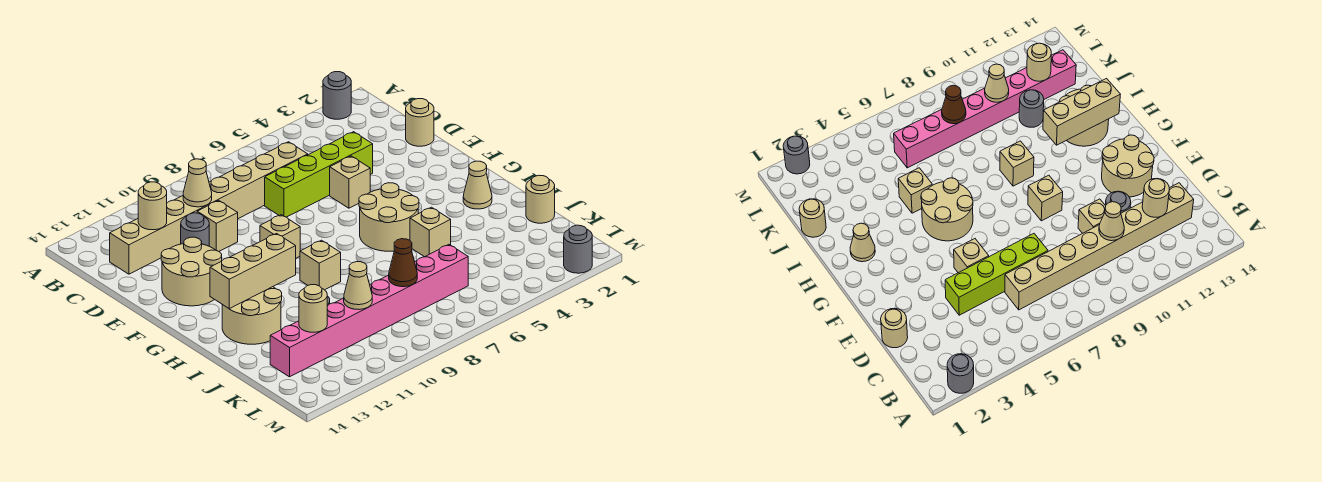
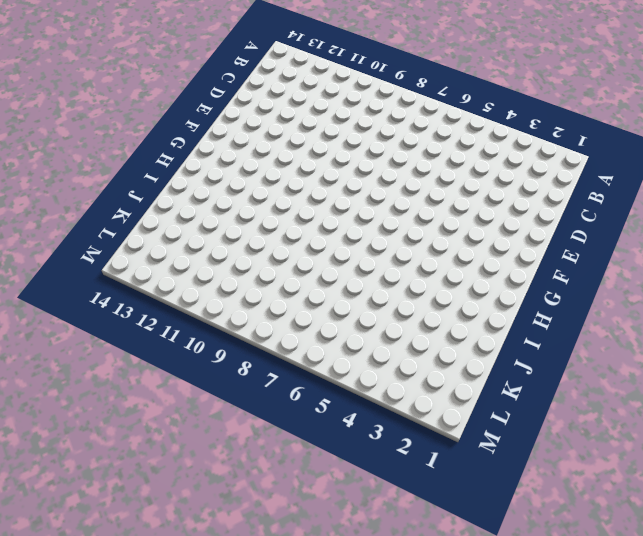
none -> grey round brick A2 level 1
none -> tan brick C6:C13 level 1
none -> tan round brick D1 level 1

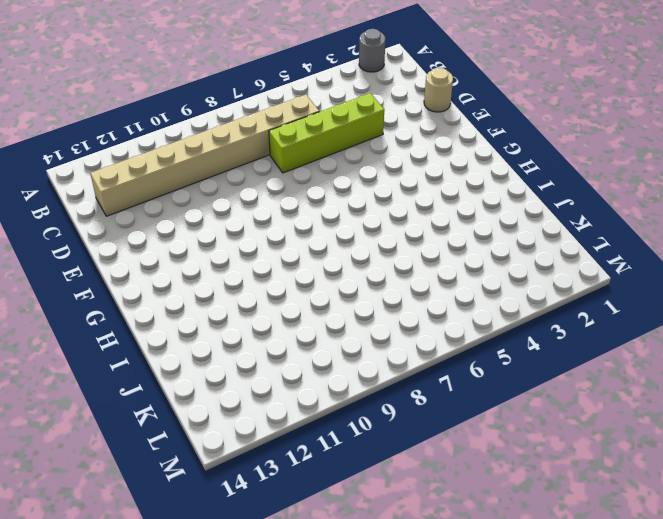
none -> tan brick D10 level 1
none -> grey round brick D11 level 1
none -> tan brick E5 level 1

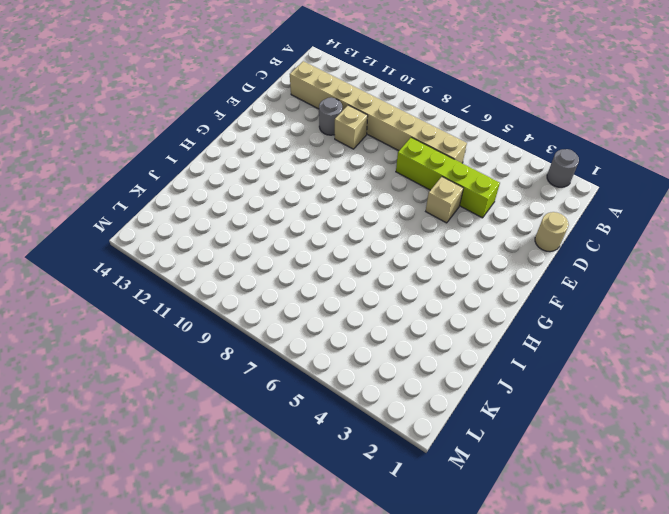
none -> tan round brick E12:F13 level 1
none -> tan brick F9 level 1
none -> tan round brick G5:H6 level 1

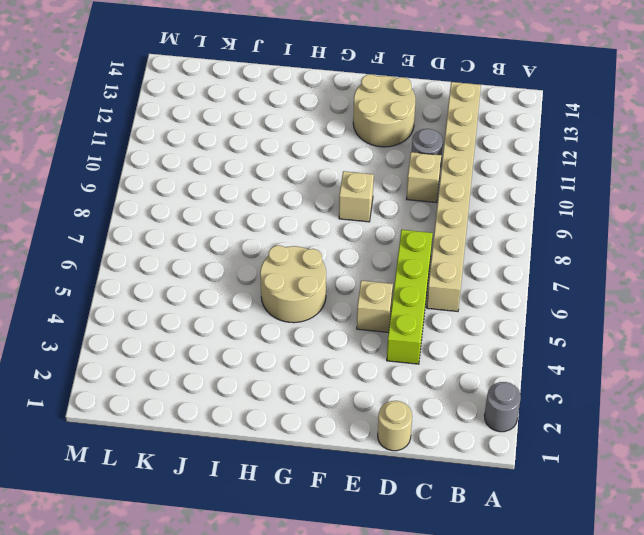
none -> tan cone H2 level 1
none -> tan brick H9 level 1
none -> tan round brick H12:I13 level 1

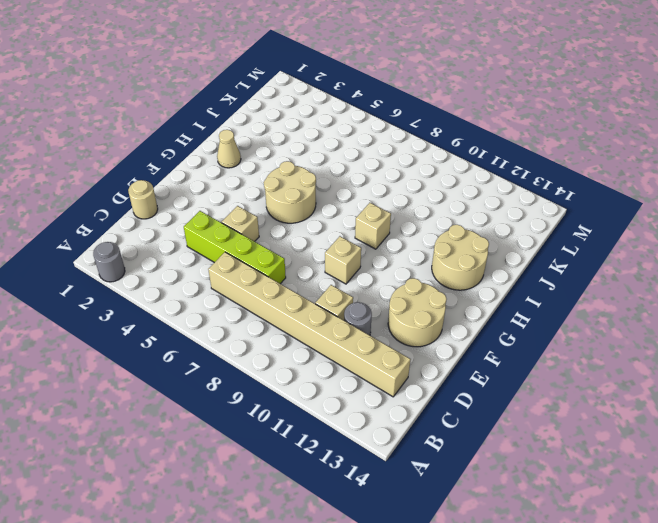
none -> tan brick I5 level 1
none -> tan round brick J1 level 1
none -> grey round brick J11 level 1

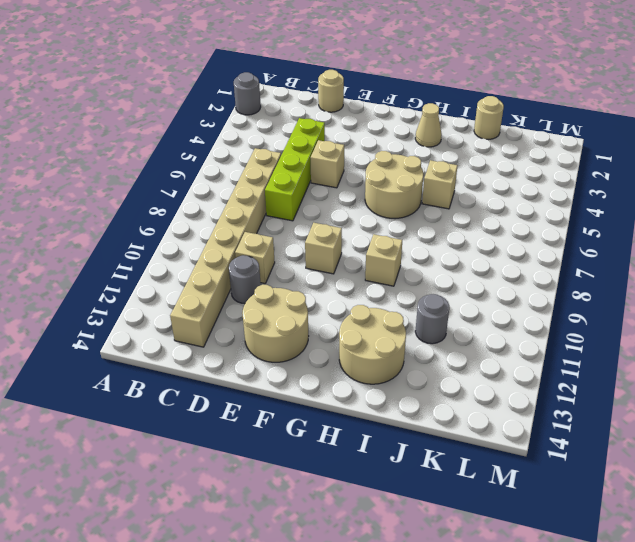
none -> pink brick K6:K13 level 1
none -> grey round brick M2 level 1
none -> tan cone C10 level 2

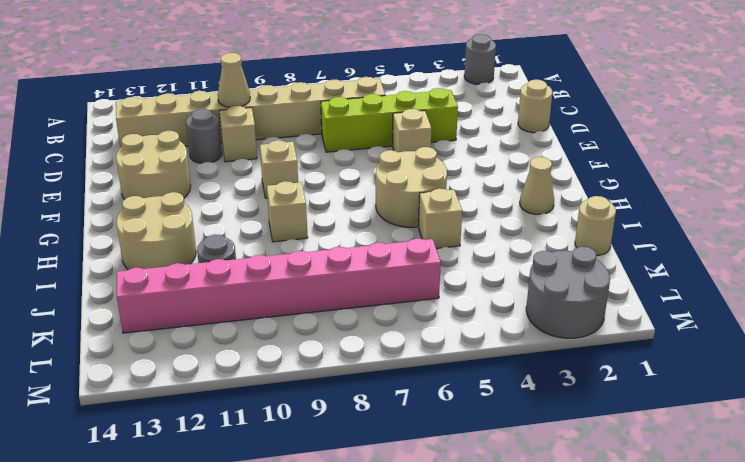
grey round brick L2:M3 level 1 -> grey round brick M2 level 1
none -> tan round brick C12 level 2
none -> tan brick H11:H13 level 2
none -> brown cone K8 level 2

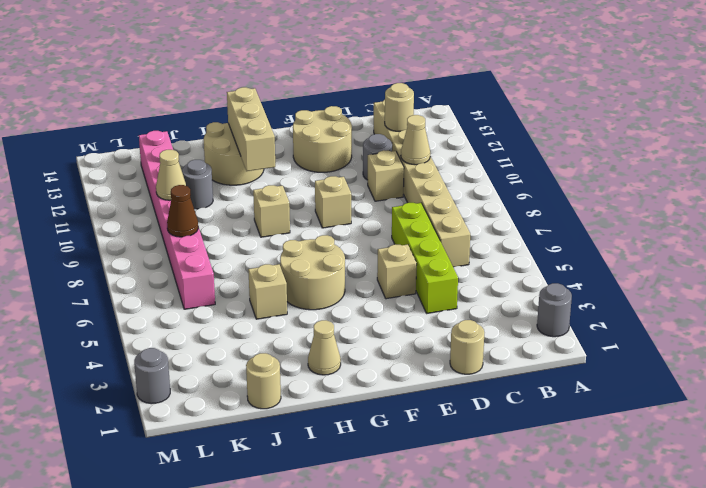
none -> tan round brick K12 level 2

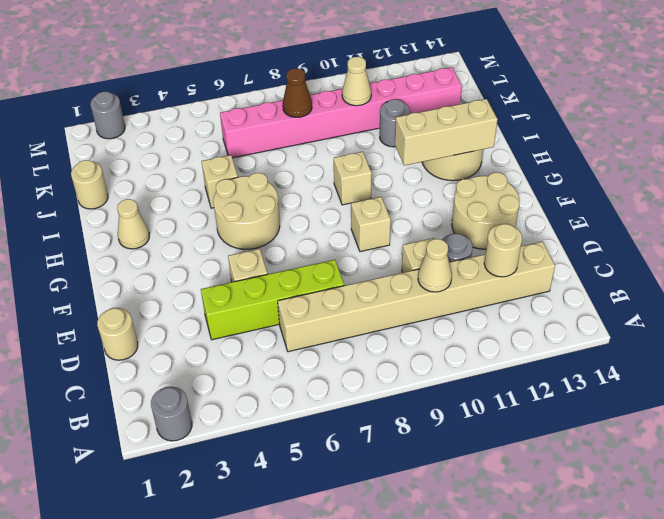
none -> tan round brick K12 level 2

